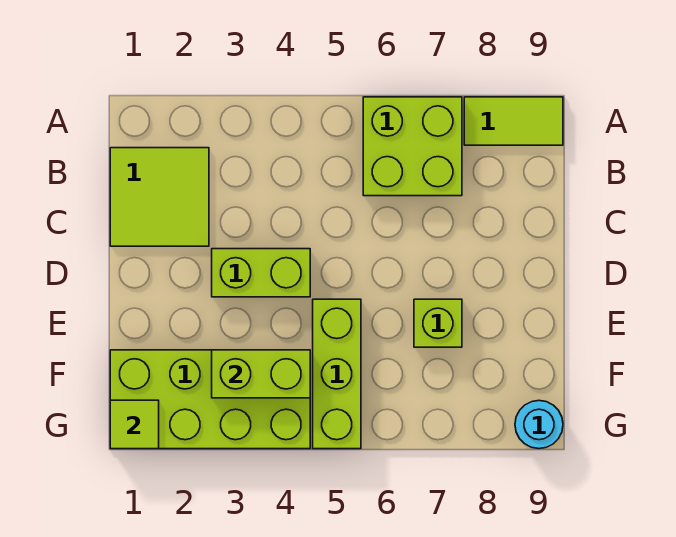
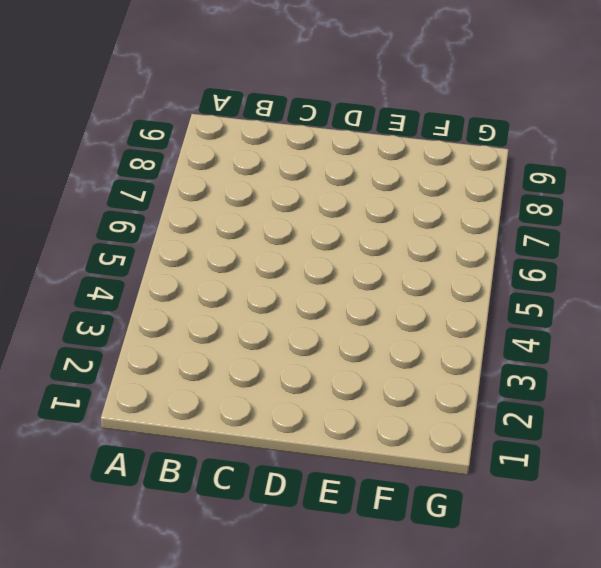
none -> lime brick A6:B7 level 1
none -> lime tile A8:A9 level 1

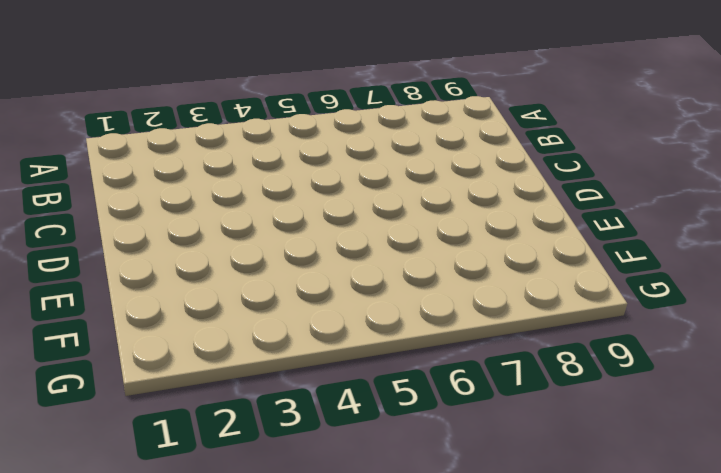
none -> lime brick A6:B7 level 1
none -> lime tile A8:A9 level 1

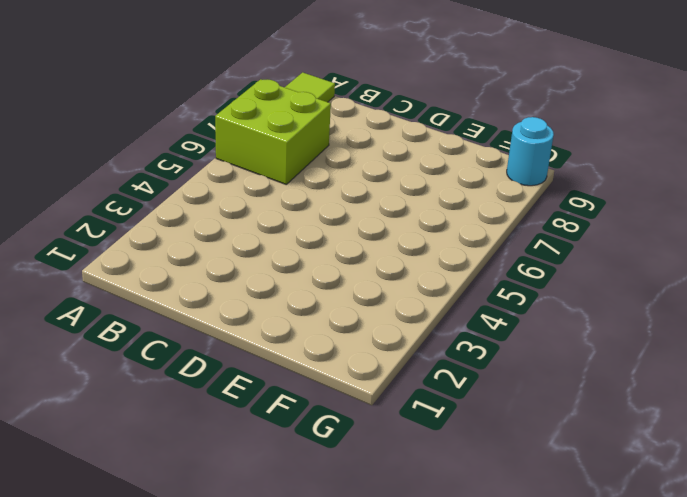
none -> lime tile B1:C2 level 1
none -> lime brick D3:D4 level 1

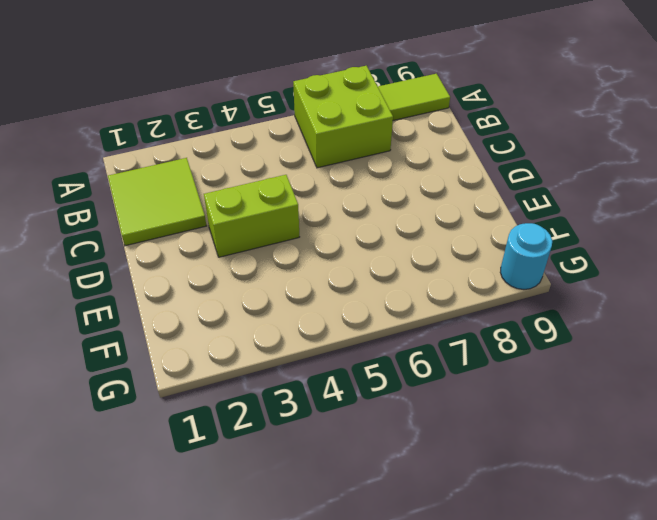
none -> lime brick E5:G5 level 1
none -> lime brick E7 level 1

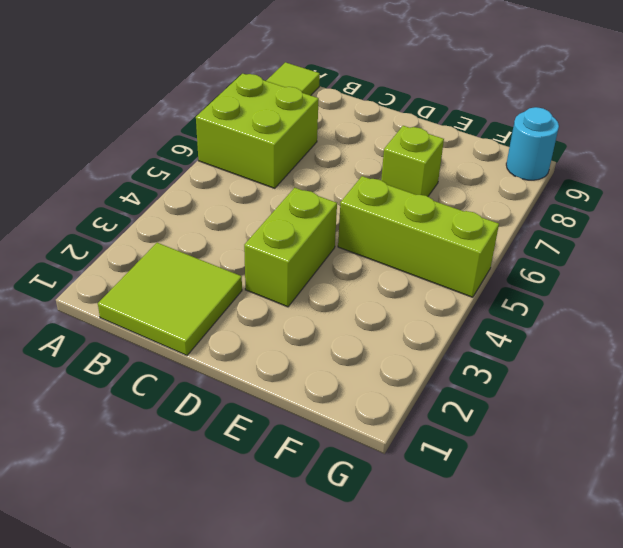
none -> lime brick F1:G4 level 1
none -> lime brick F3:F4 level 2

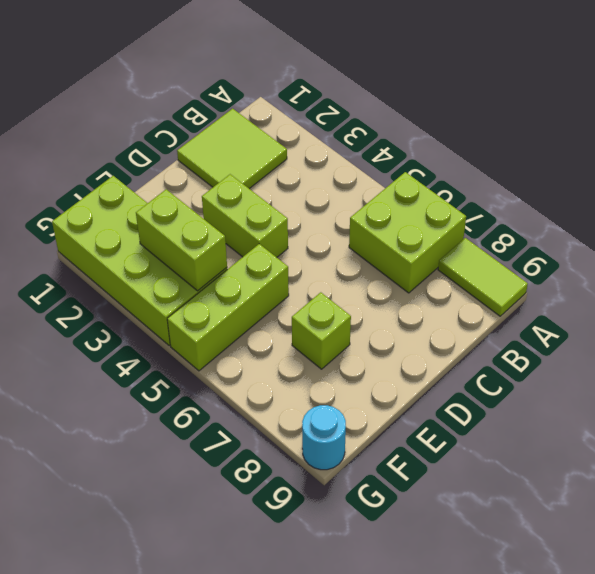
none -> lime tile G1 level 2

